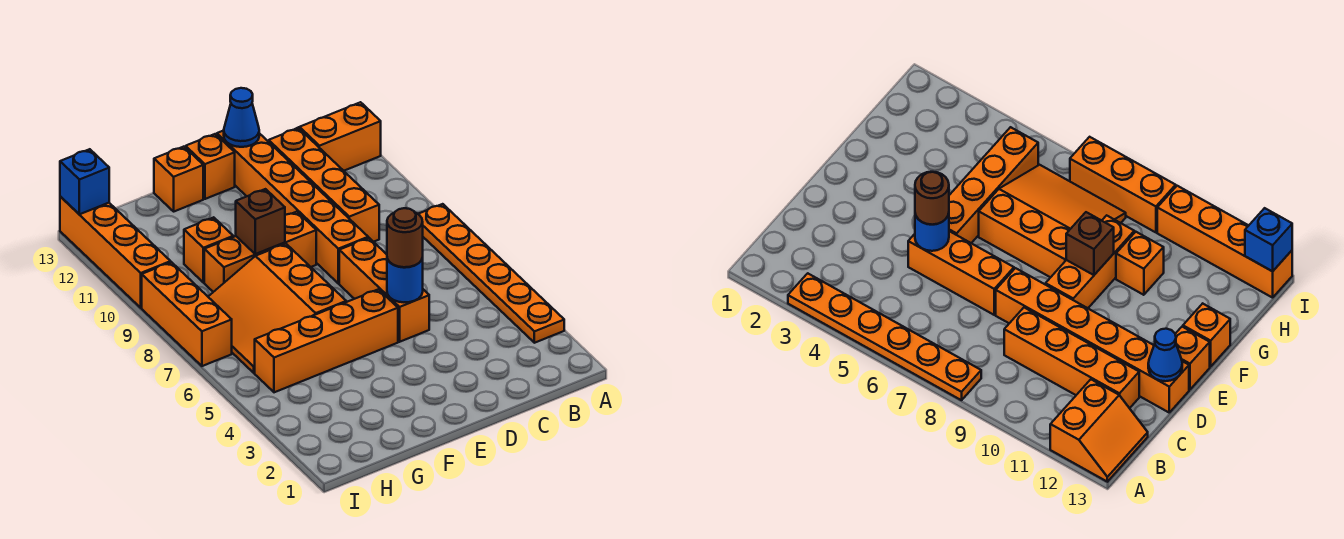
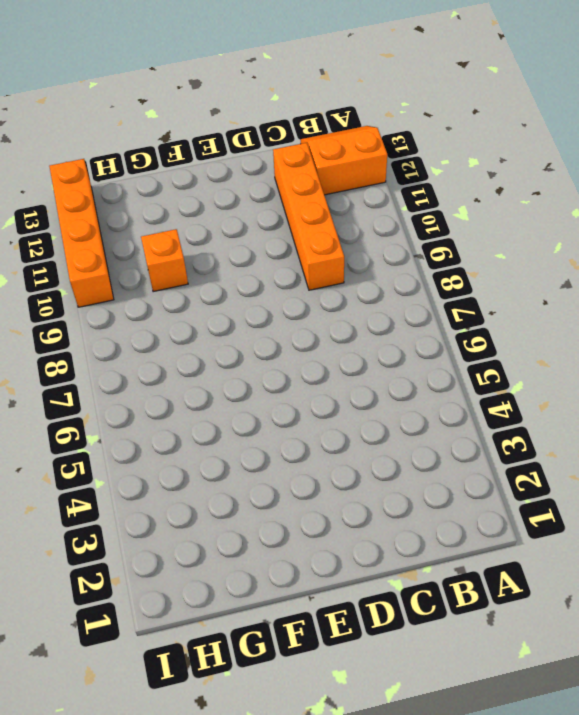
none -> orange plate A3:A8 level 1
none -> orange brick D5:D7 level 1
none -> orange brick D8:D13 level 1

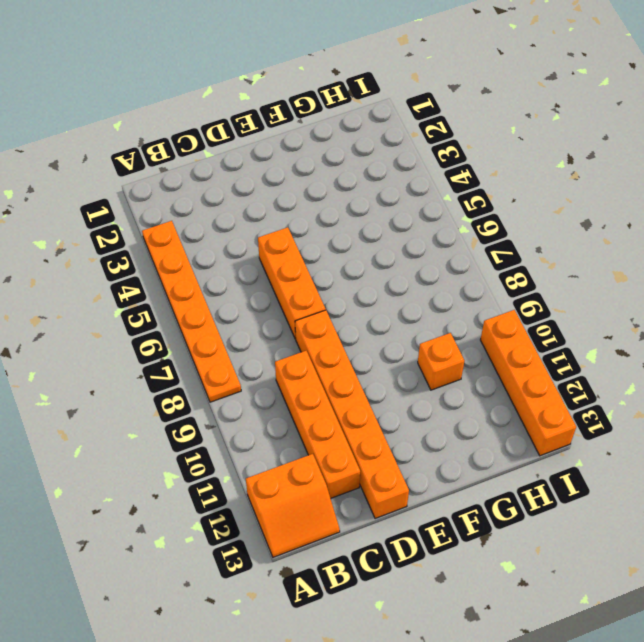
none -> orange brick E5:H5 level 1
none -> orange brick E9:G9 level 1
none -> orange brick E13 level 1

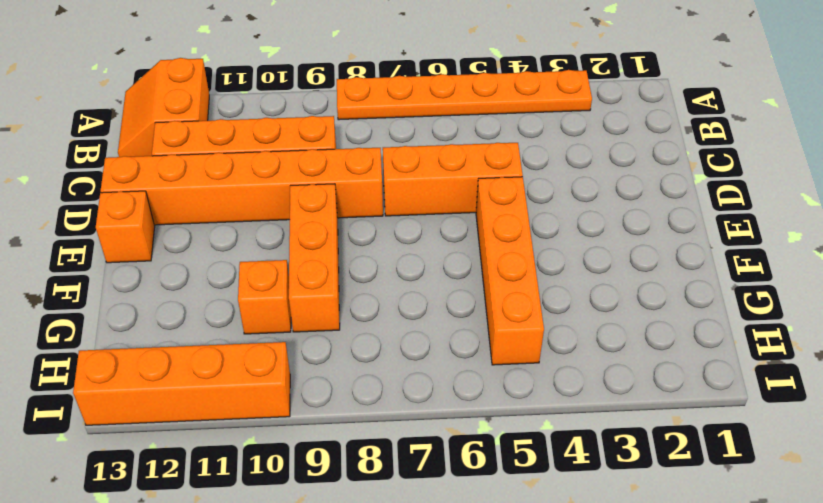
none -> orange slope F6:H8 level 1 top F
none -> orange brick F13 level 1
none -> orange brick I7:I9 level 1

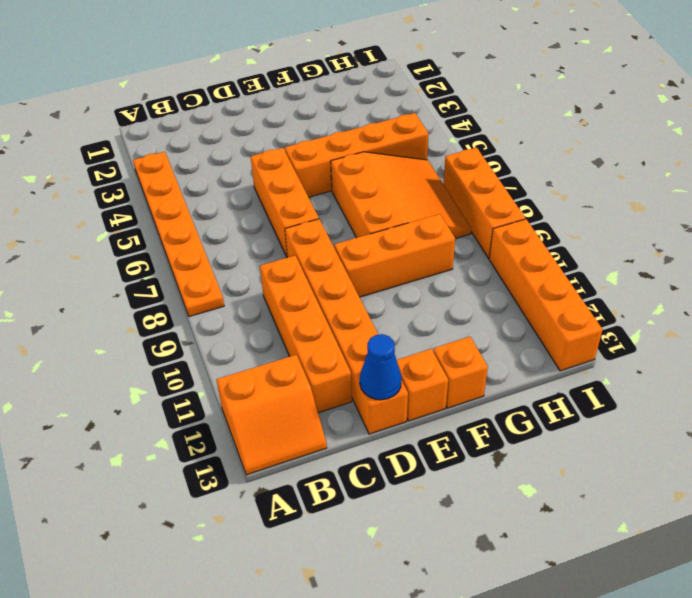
none -> orange brick G10 level 1
none -> blue round brick D5 level 2
none -> brown brick F9 level 2

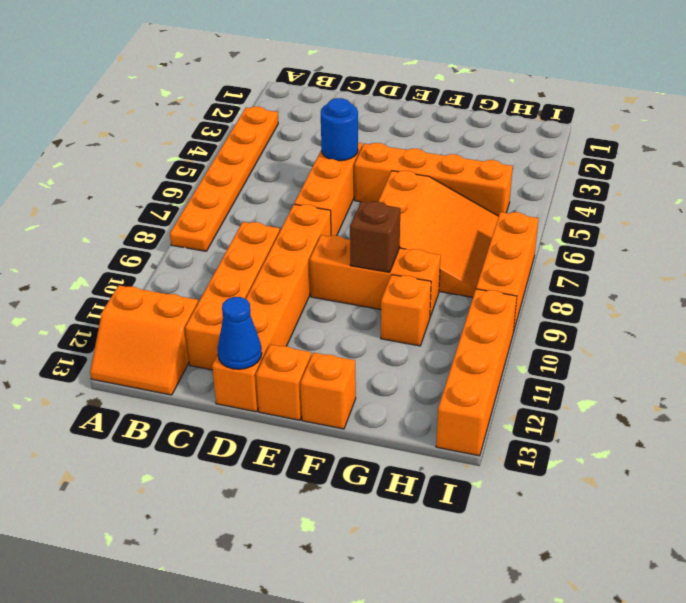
none -> blue brick I13 level 2
none -> brown round brick D5 level 3

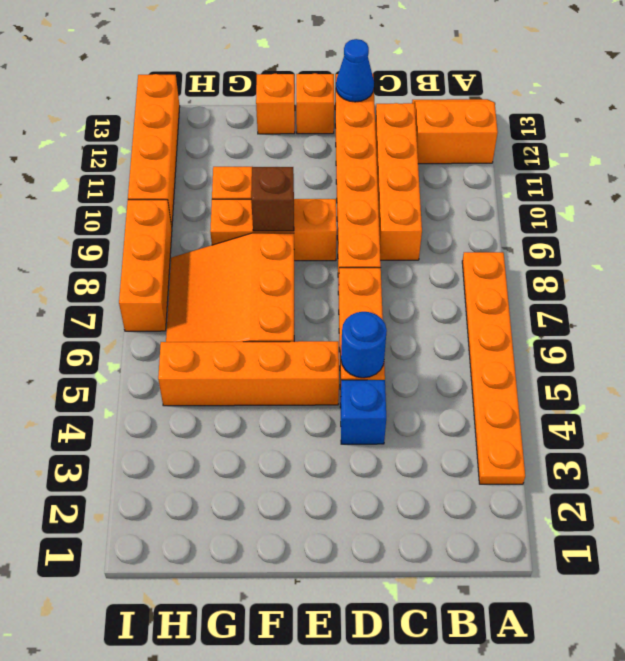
blue brick D4 level 1 -> blue brick I13 level 2
none -> brown round brick D5 level 3

